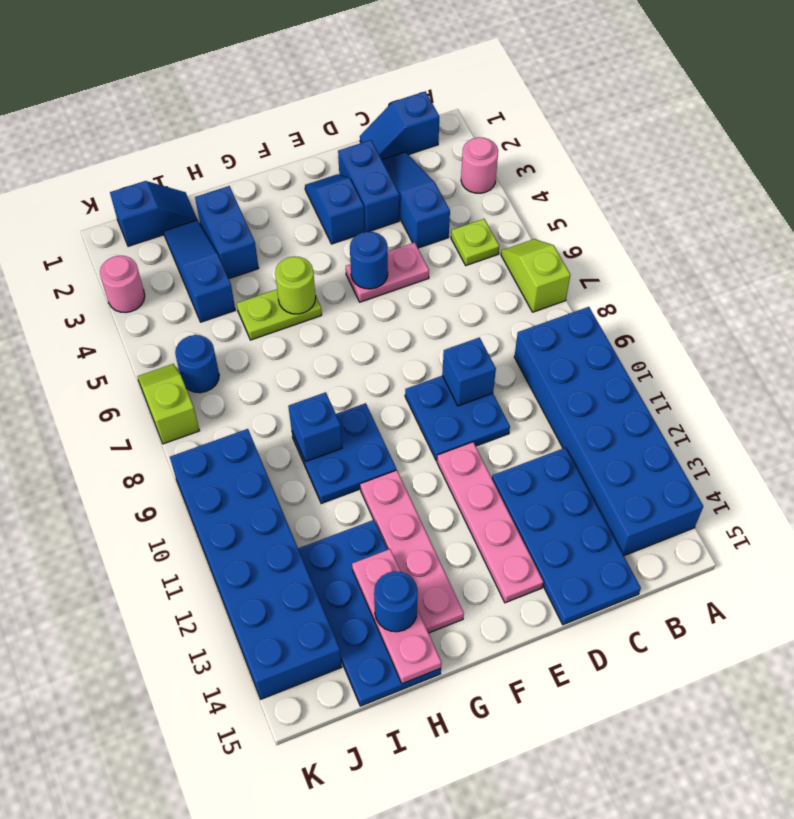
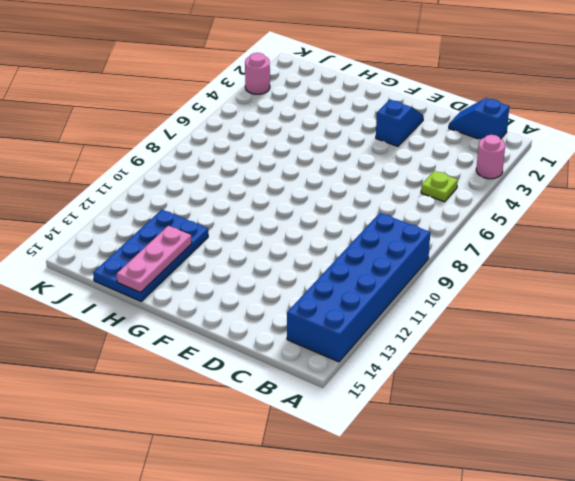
none -> lime slope A6:A7 level 1 top 7
none -> blue slope C2:C4 level 1 top 4
none -> blue plate C12:D15 level 1

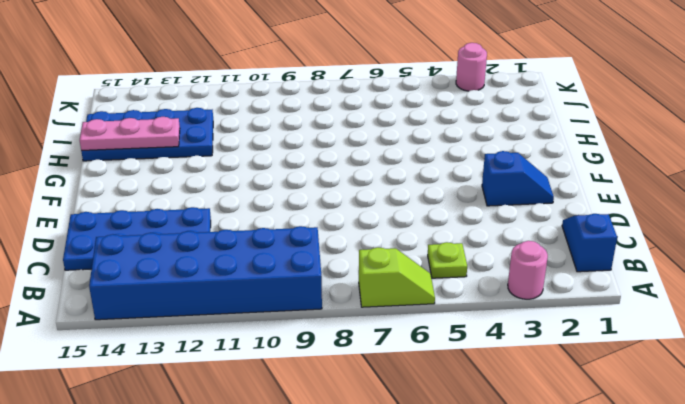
none -> blue slope C2:C4 level 1 top 4
none -> blue brick D2:D3 level 1
none -> pink plate D5:E5 level 1

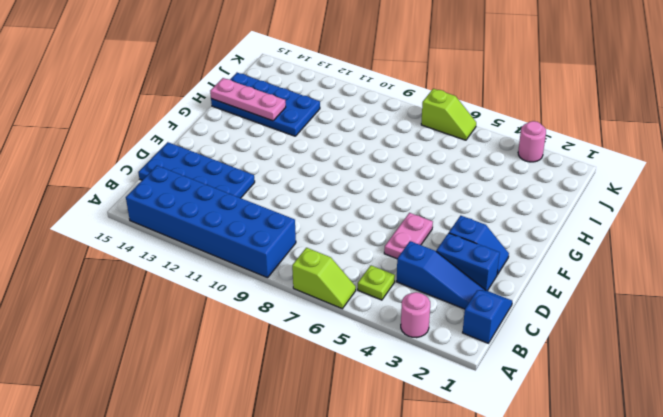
none -> blue plate D9:E10 level 1
none -> pink plate E11:E14 level 1
none -> lime plate G5:H5 level 1

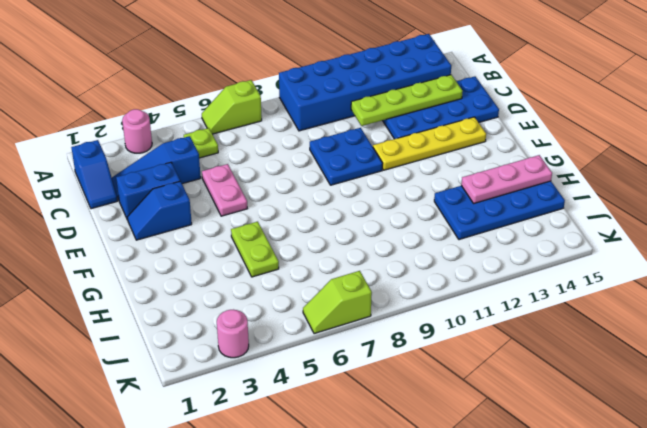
lime plate C11:C14 level 2 -> none
yellow plate E11:E14 level 1 -> pink plate E11:E14 level 1
none -> blue plate G9:H10 level 1
none -> pink plate G11:G14 level 1
none -> blue brick H2:H3 level 1

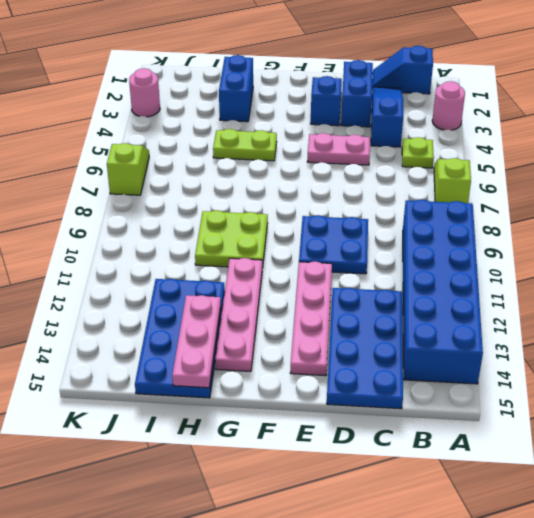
lime plate G9:H10 level 1 -> blue plate G9:H10 level 1
none -> blue slope I1:J1 level 1 top J
none -> blue slope I2:I4 level 1 top 4
none -> blue round brick J6 level 1

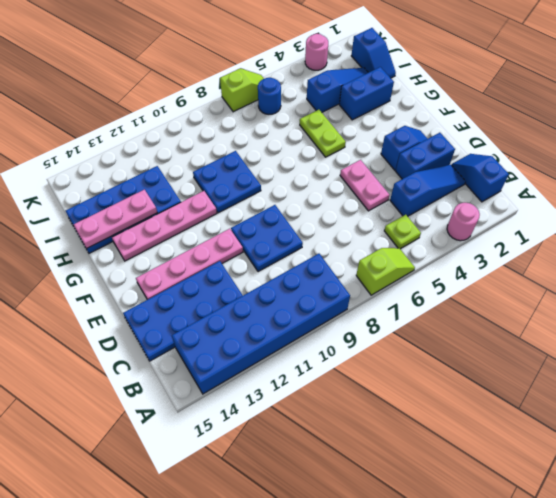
none -> blue brick J9:K14 level 1
none -> blue brick D9 level 2
none -> blue round brick E5 level 2

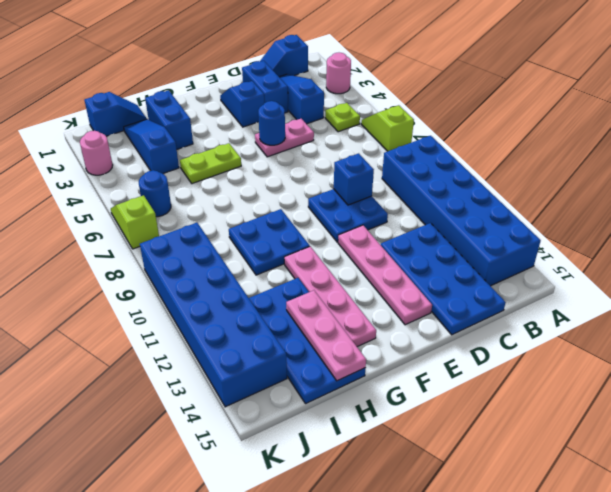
none -> lime round brick G5 level 2
none -> blue brick H9 level 2
none -> blue round brick H14 level 3

